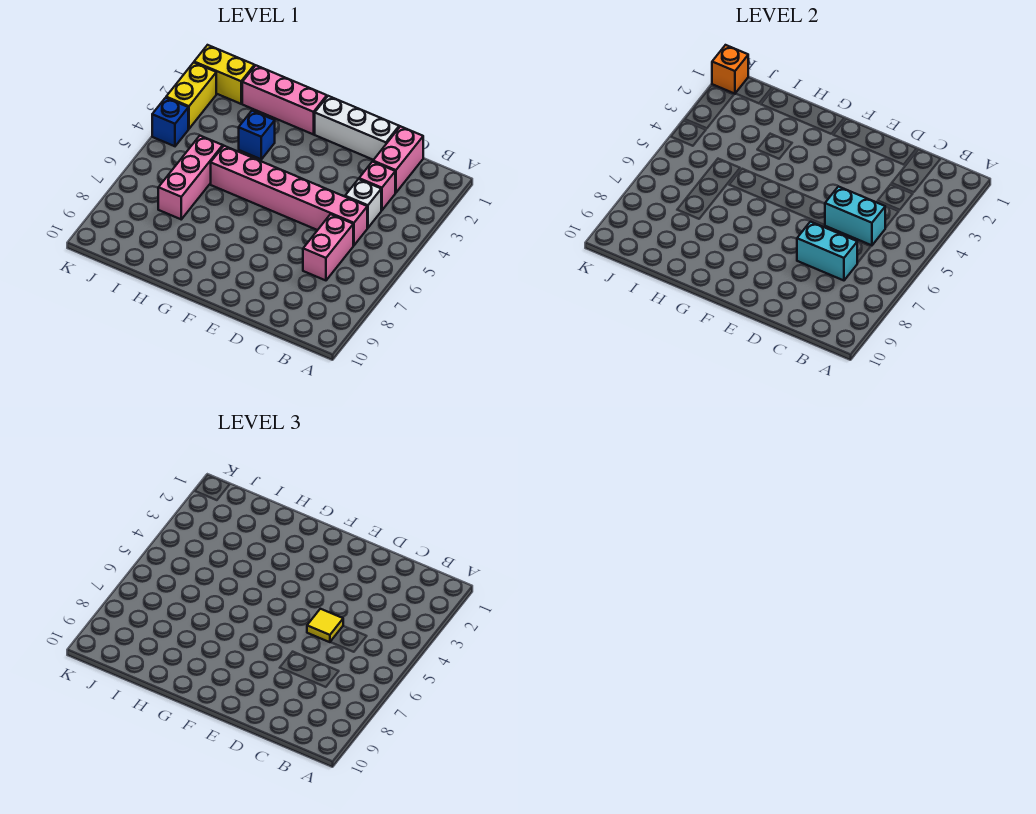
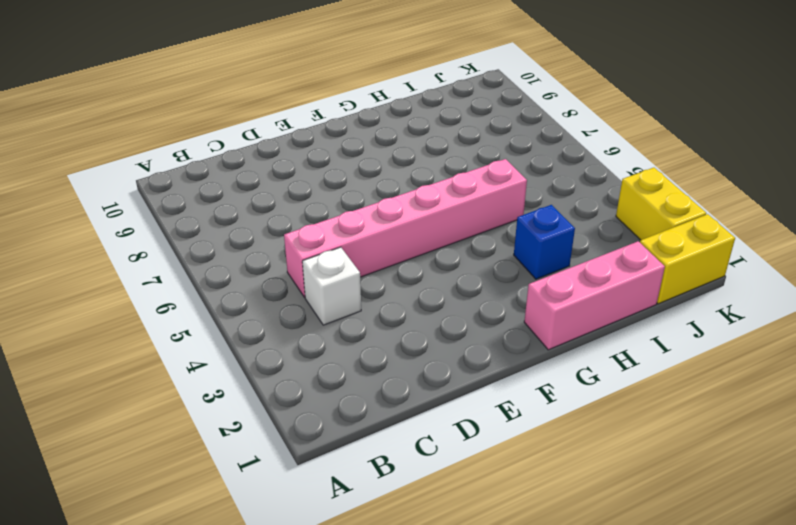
none -> pink brick C1:C2 level 1
none -> pink brick C3 level 1
none -> pink brick C6:C7 level 1

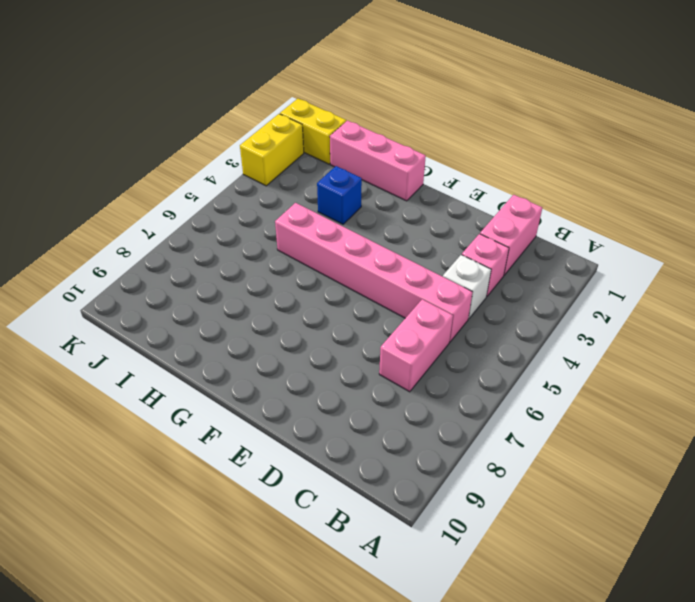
none -> white brick D1:F1 level 1
none -> pink brick I5:I7 level 1
none -> blue brick K4 level 1

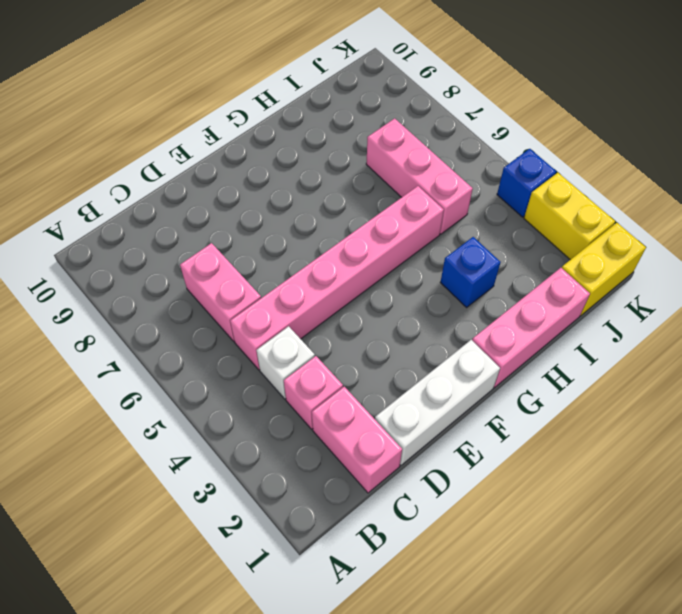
none -> cyan brick C5:D5 level 2
none -> cyan brick C7:D7 level 2
none -> orange brick K1 level 2

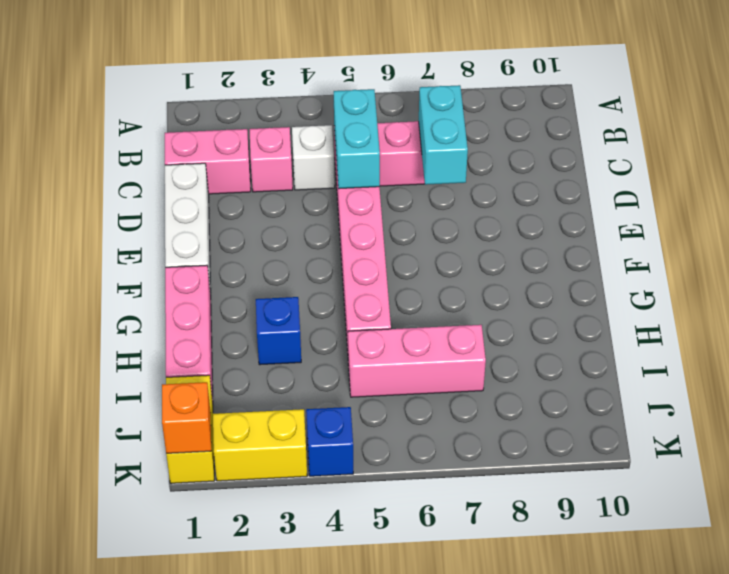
none -> yellow tile D5 level 3

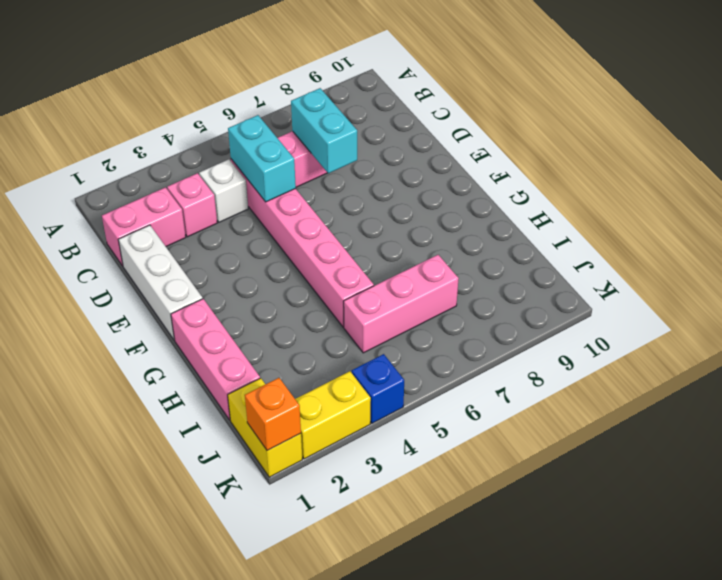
none -> blue brick H3 level 1
none -> yellow tile D5 level 3

